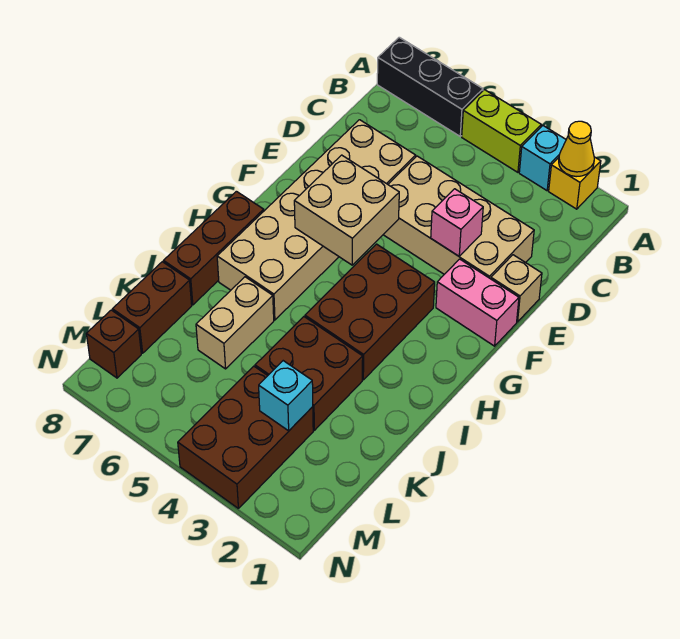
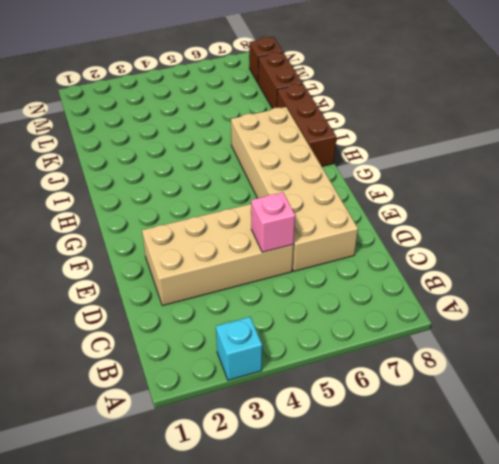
pink brick D5 level 2 -> pink brick E3 level 2
none -> yellow brick A2 level 1
none -> lime brick A4:A5 level 1
none -> black brick A6:A8 level 1

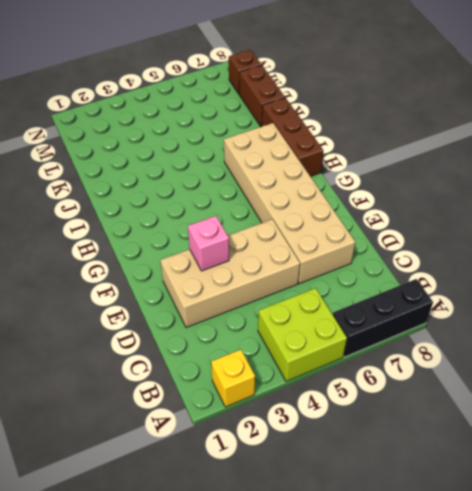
lime brick A4:B5 level 1 -> lime brick A4:A5 level 1
none -> cyan brick A3 level 1
none -> tan brick E1 level 1
none -> pink brick F1:F2 level 1

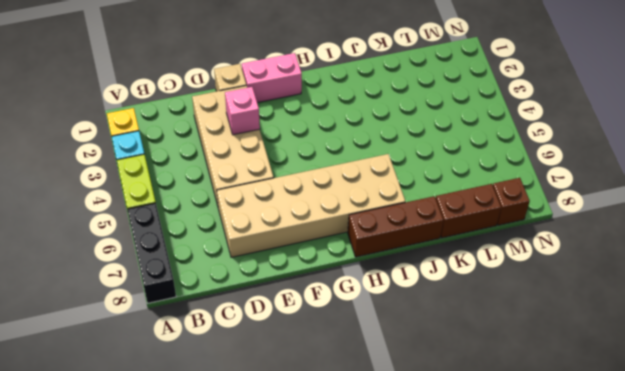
pink brick F1:G1 level 1 -> pink brick F1:F2 level 1
none -> brown brick G3:I4 level 1
none -> brown brick J3:K4 level 1
none -> tan brick J6:K6 level 1

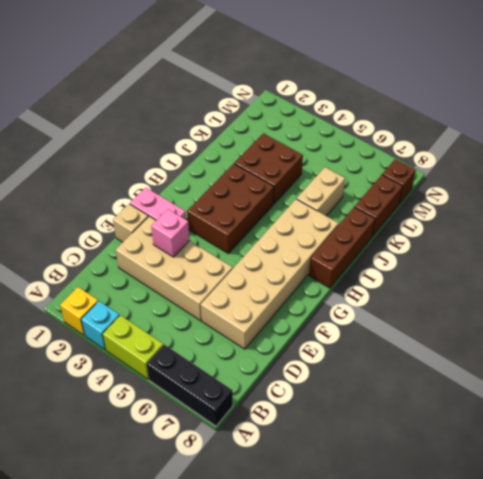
none -> brown brick L3:N4 level 1
none -> yellow cone A2 level 2
none -> tan brick F5:G6 level 2

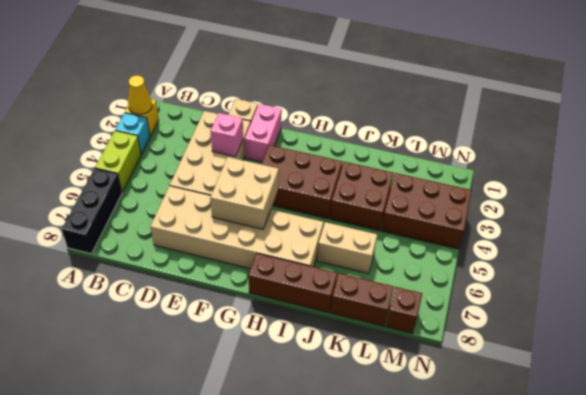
none -> cyan brick L3 level 2

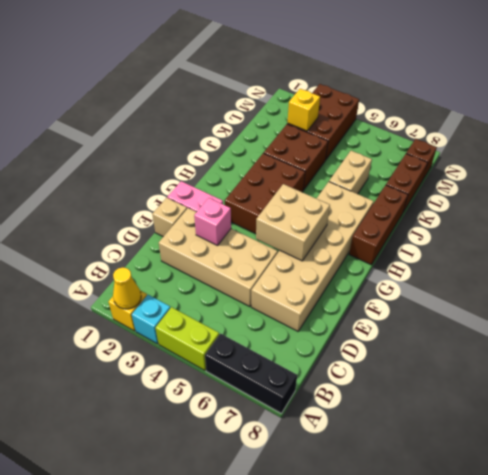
yellow brick L3 level 2 -> cyan brick L3 level 2

